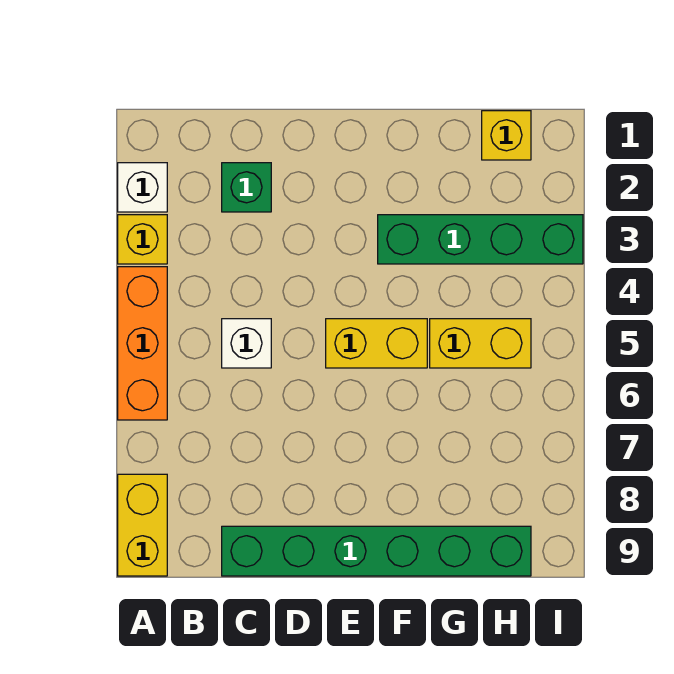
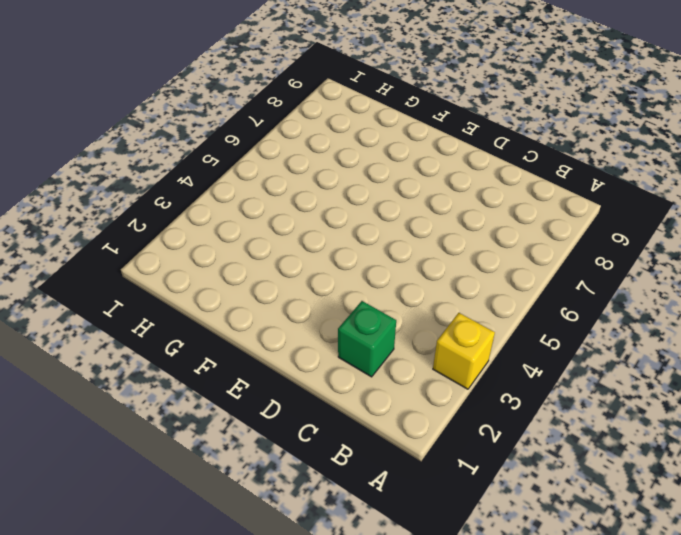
none -> white brick A2 level 1
none -> orange brick A4:A6 level 1

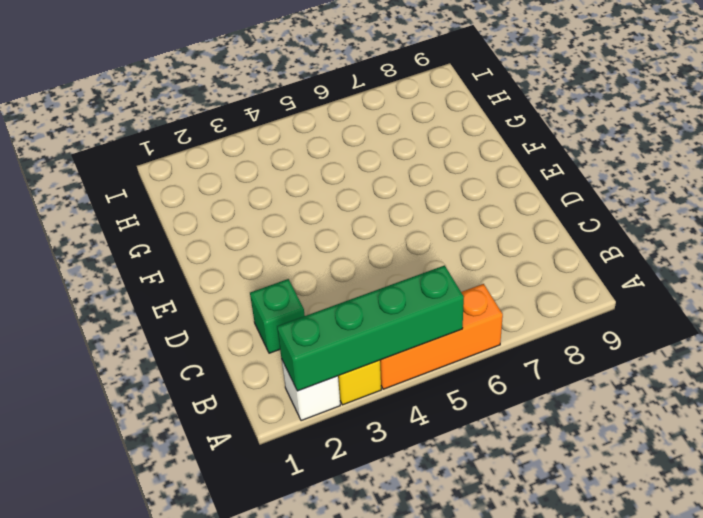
green brick A2:A5 level 2 -> green brick F3:I3 level 1
none -> yellow brick A8:A9 level 1
none -> white brick C5 level 1

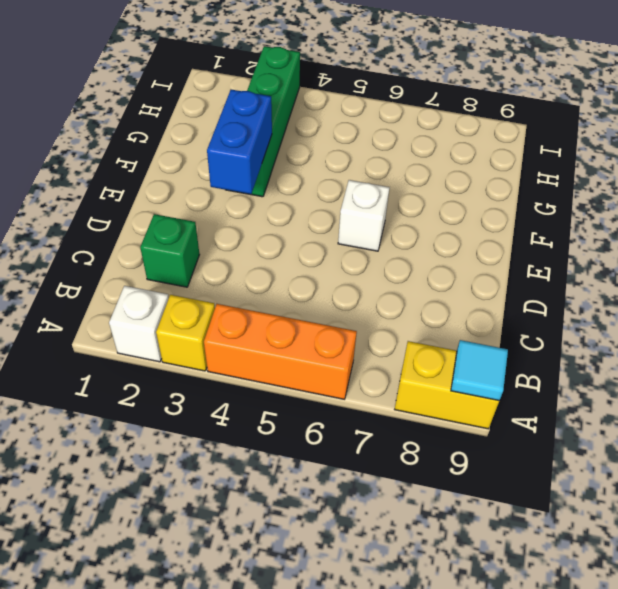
cyan tile A9 level 2 -> none
blue brick E3:F3 level 2 -> none
white brick E6 level 1 -> white brick C5 level 1
none -> green brick C9:H9 level 1
none -> yellow brick E5:F5 level 1

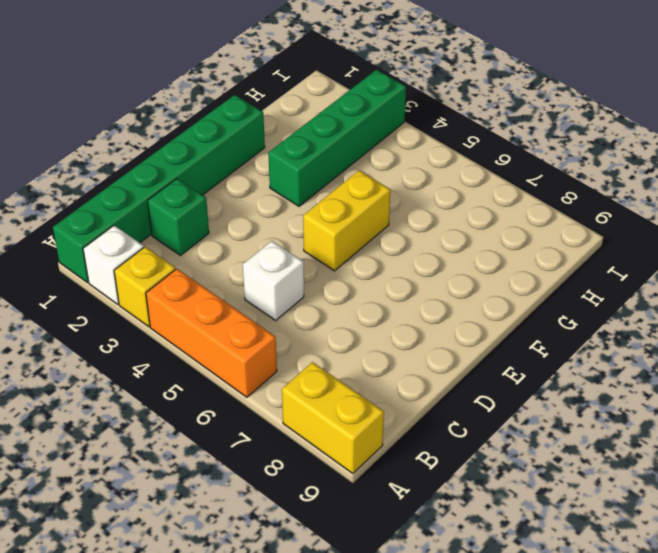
green brick A1:F1 level 1 -> green brick C9:H9 level 1
none -> yellow brick G5:H5 level 1
none -> yellow brick H1 level 1

